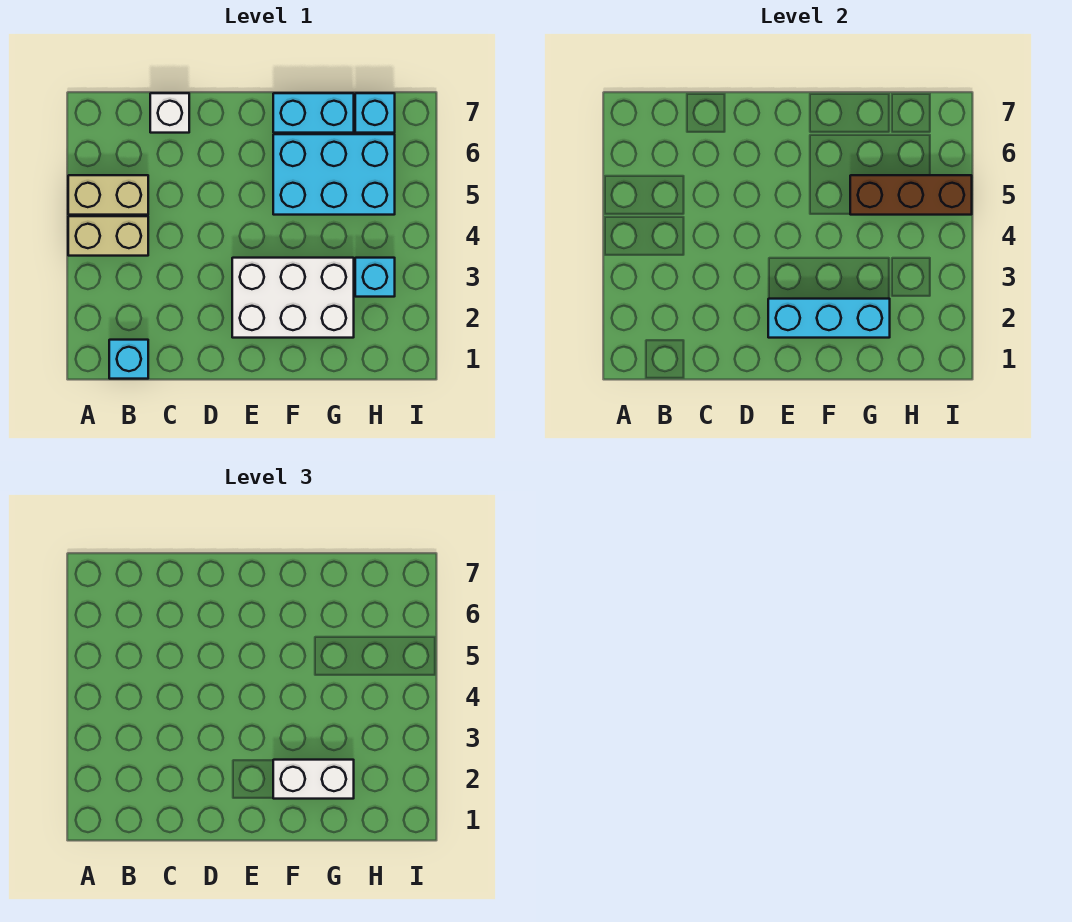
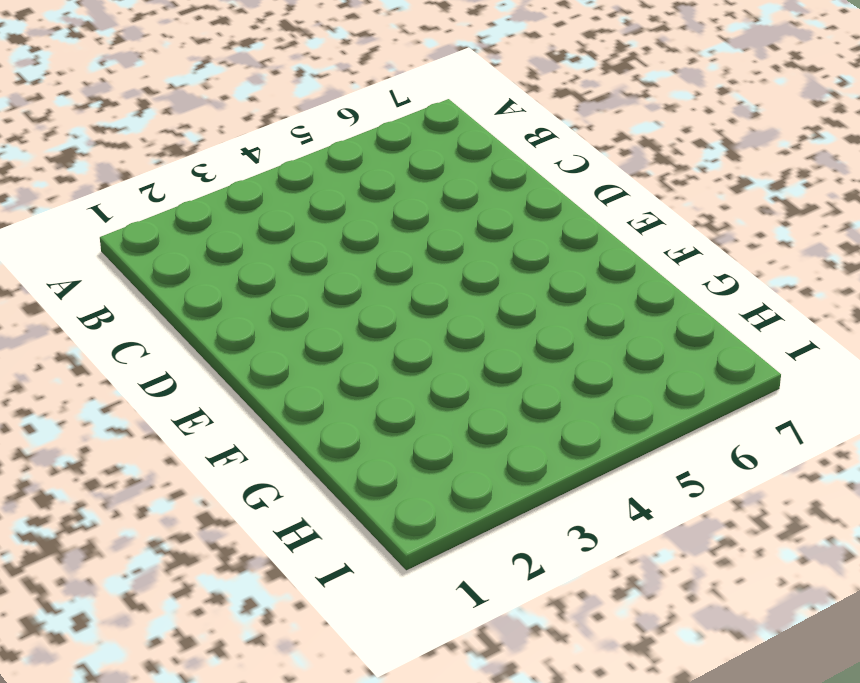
none -> tan brick A4:B4 level 1
none -> tan brick A5:B5 level 1
none -> cyan brick B1 level 1

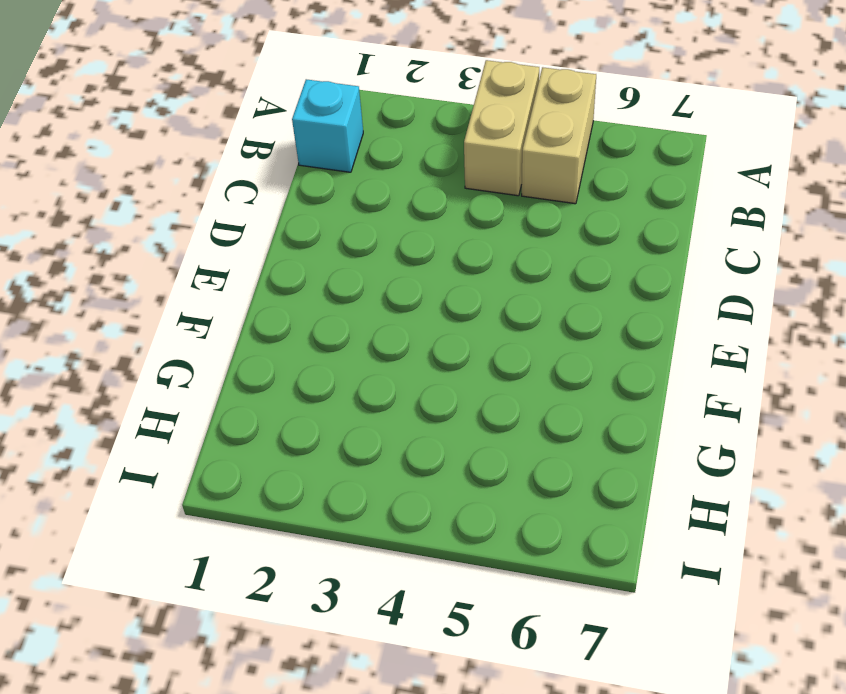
none -> white brick C7 level 1
none -> white brick E2:G3 level 1
none -> cyan brick F5:H6 level 1

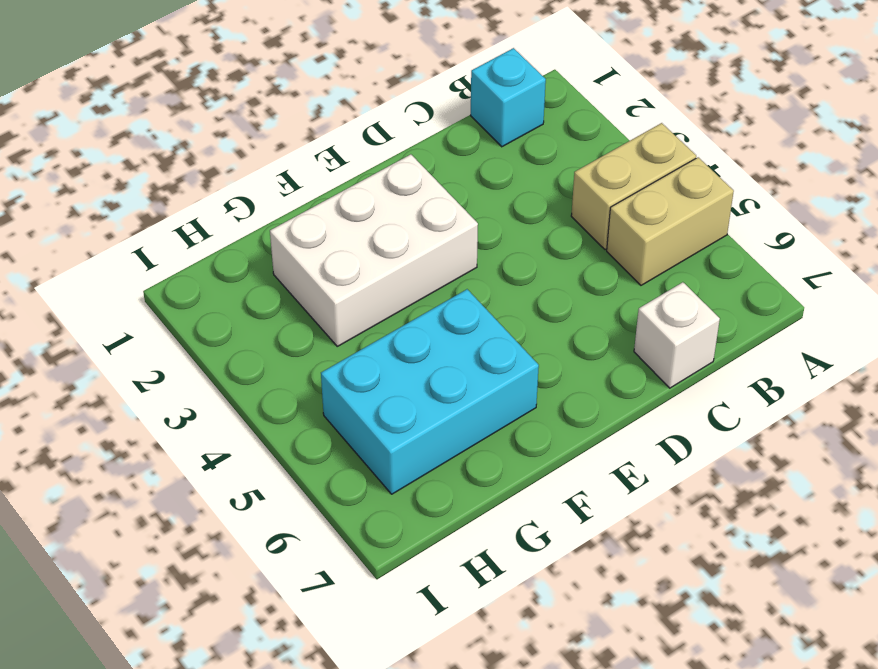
none -> cyan brick F7:G7 level 1
none -> cyan brick H3 level 1
none -> cyan brick H7 level 1

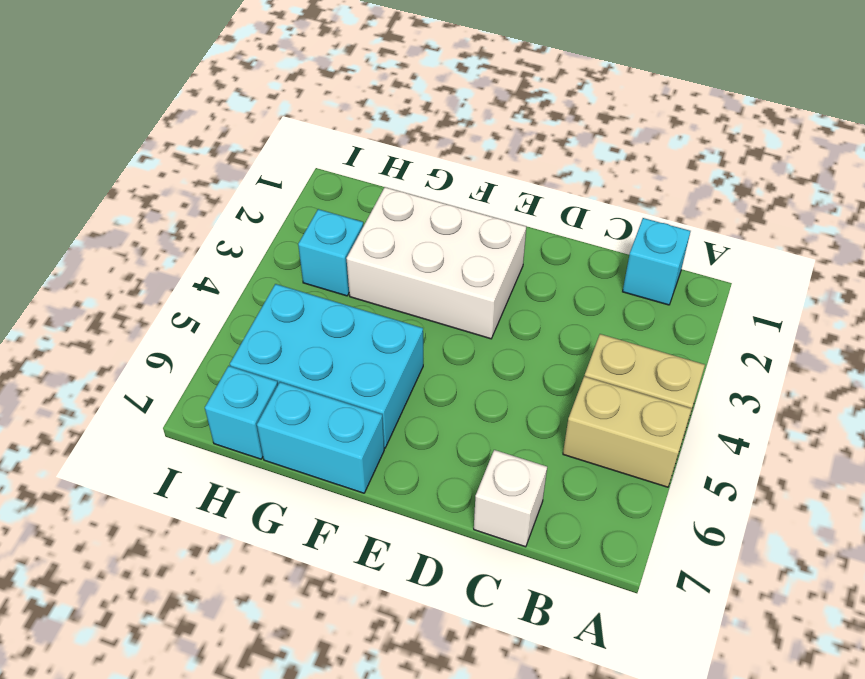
none -> cyan brick E2:G2 level 2
none -> brown brick G5:I5 level 2
none -> white brick F2:G2 level 3

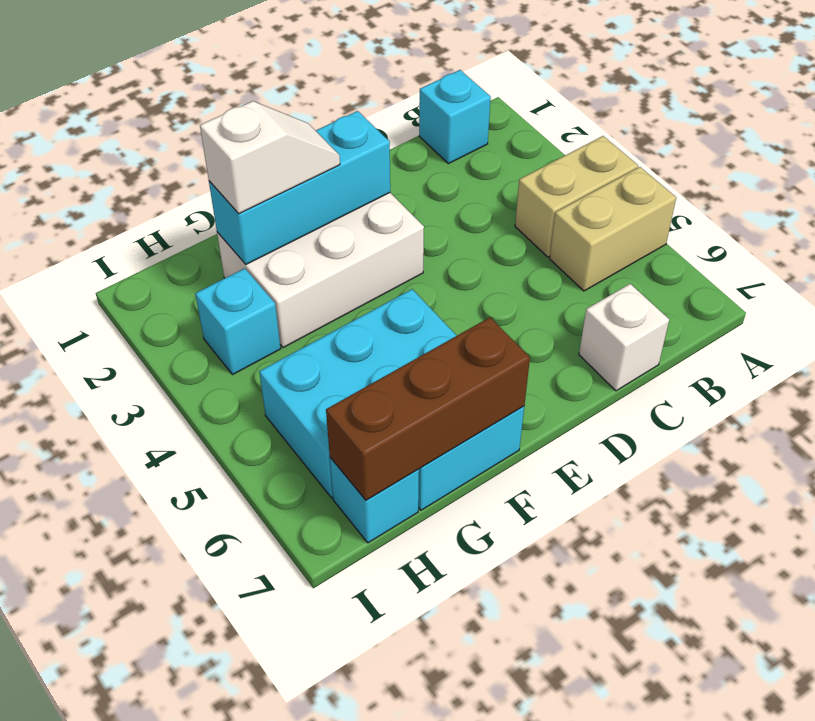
white slope F2:G2 level 3 top G -> white brick F2:G2 level 3
brown brick F7:H7 level 2 -> brown brick G5:I5 level 2

